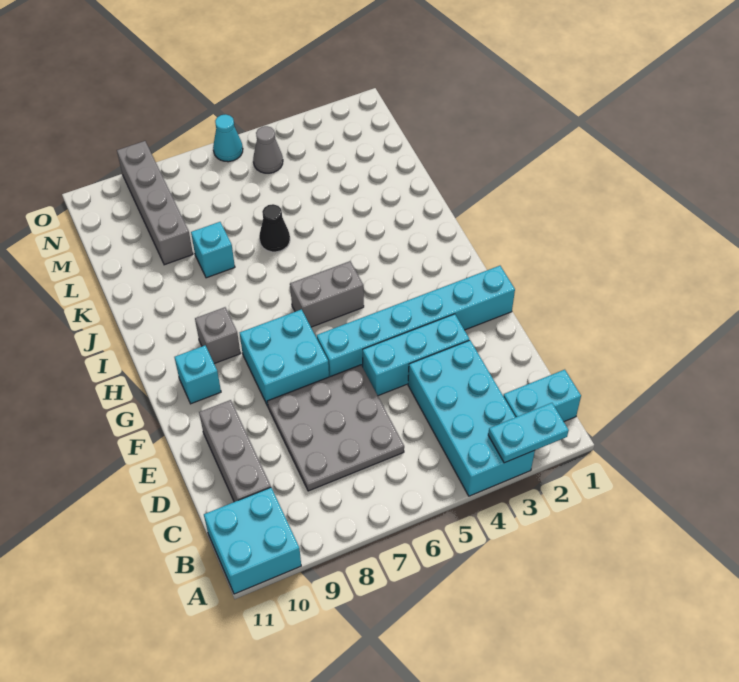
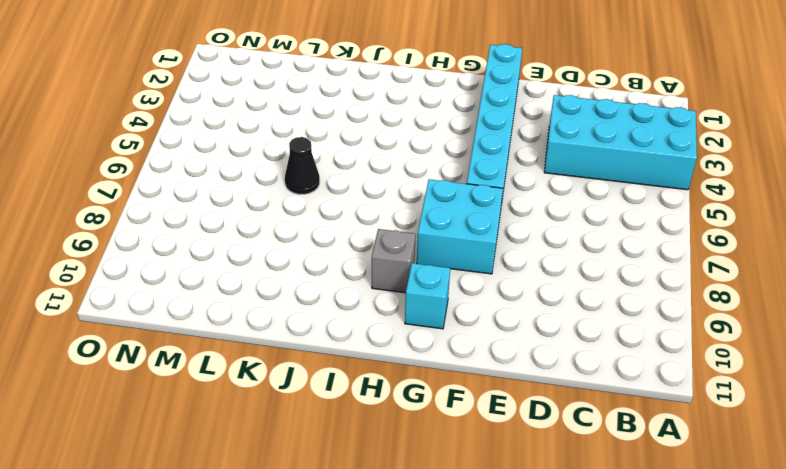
none -> cyan brick A10:B11 level 1
none -> cyan brick B1:B2 level 1
none -> grey plate C6:E8 level 1

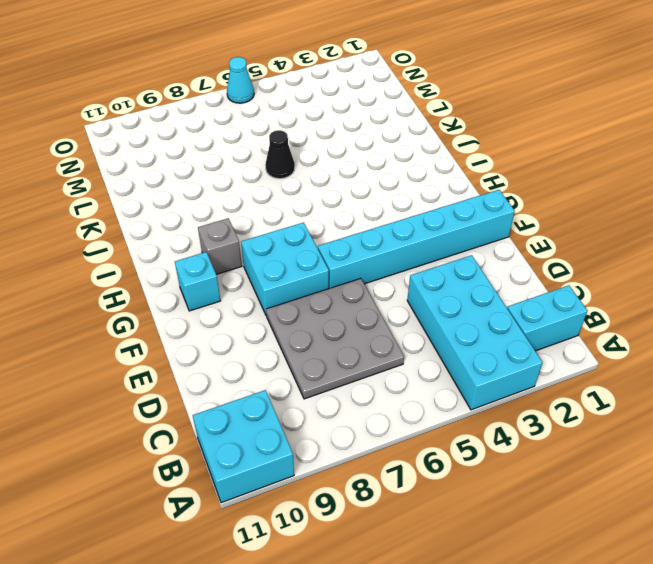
none -> grey brick C10:E10 level 1
none -> cyan brick E3:E5 level 1
none -> grey brick H5:H6 level 1

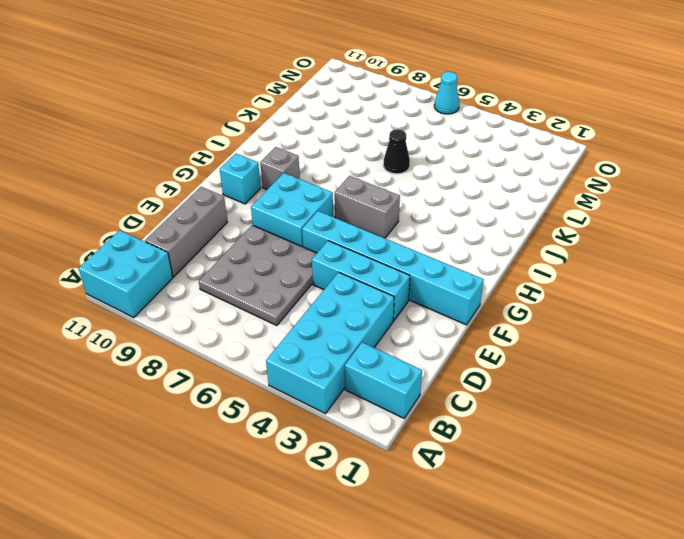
none -> cyan brick K8 level 1
none -> grey brick L9:O9 level 1
none -> grey cone N5 level 1

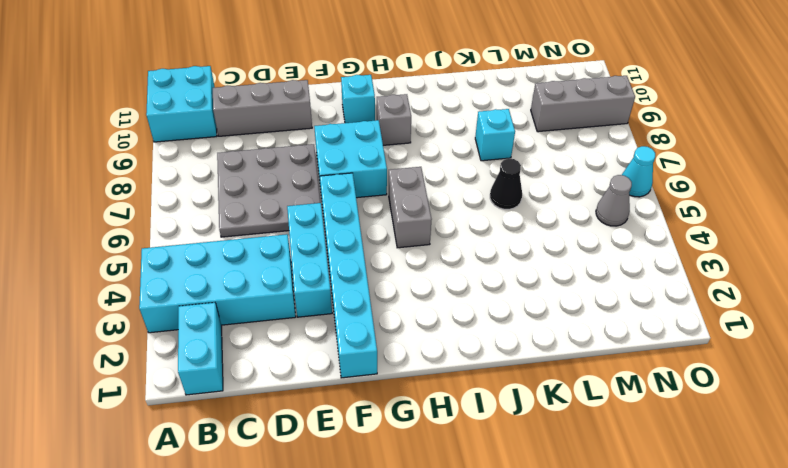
grey brick M9:O9 level 1 -> grey brick L9:O9 level 1
none -> cyan plate A2:A3 level 2

